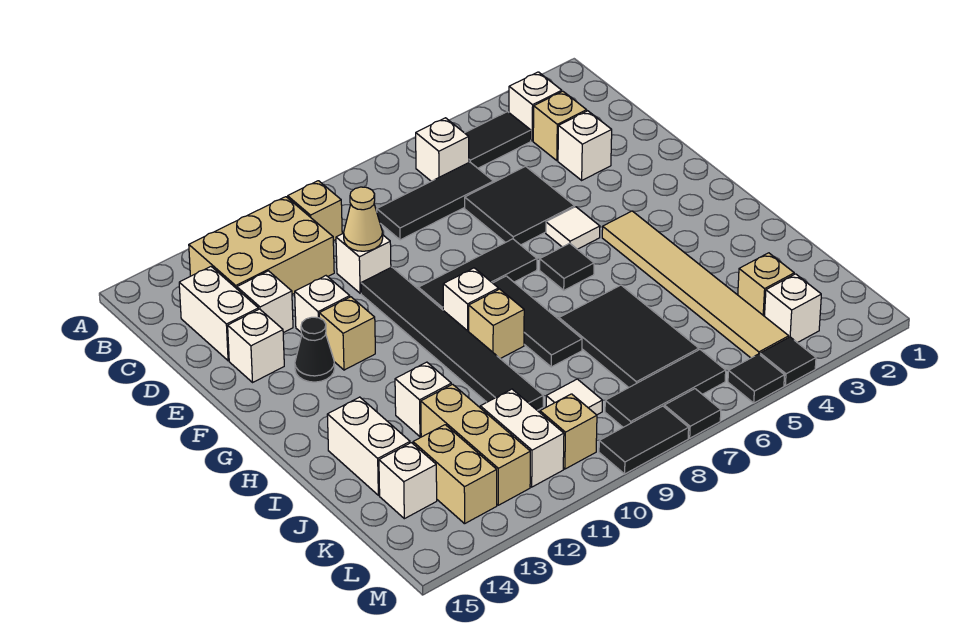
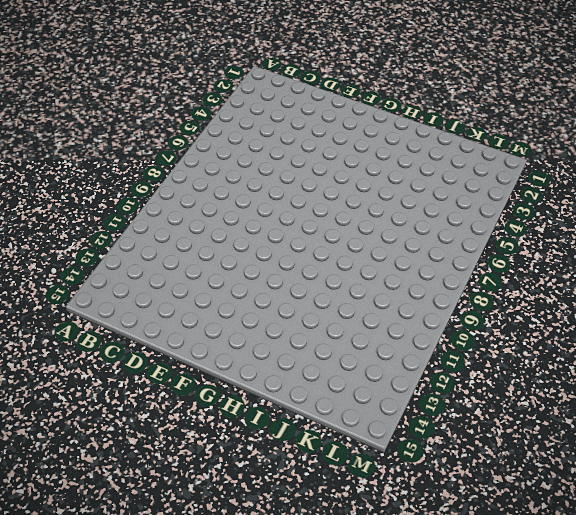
none -> white brick B3 level 1
none -> black tile B4:B5 level 1
none -> white brick B6 level 1
none -> tan brick B10 level 1

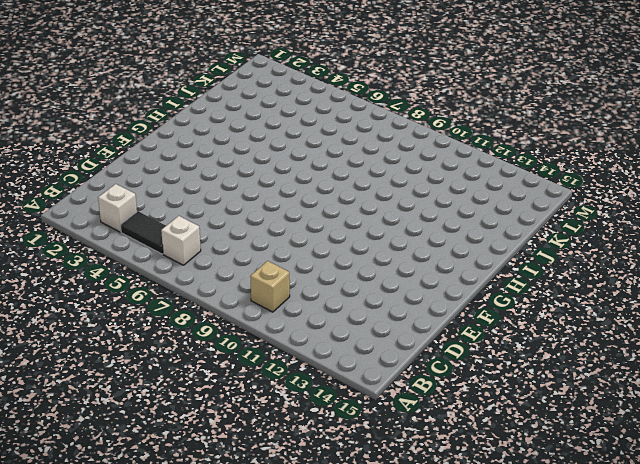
none -> tan brick B11:C13 level 1
none -> tan brick C3 level 1
none -> black tile C6:C8 level 1
none -> white brick C14:D14 level 1

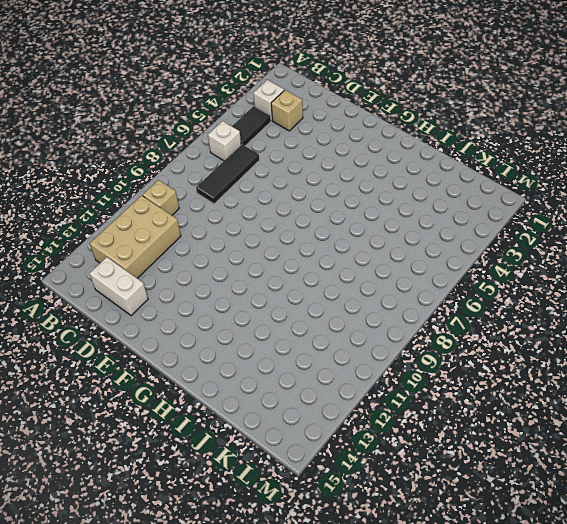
none -> white brick D3 level 1
none -> black tile D5:E6 level 1
none -> white brick D10 level 1
none -> white brick D13 level 1

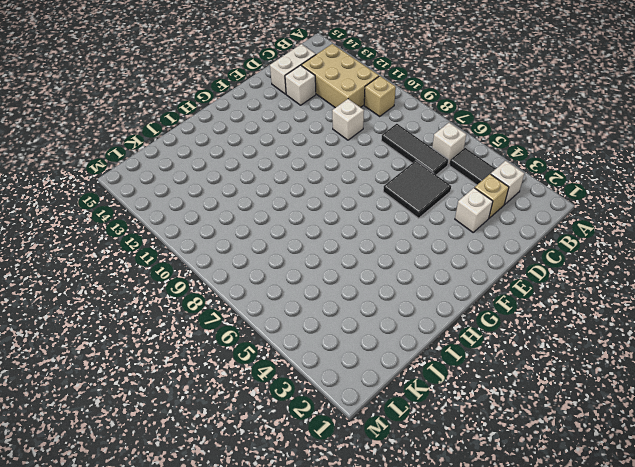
none -> black tile E10:J10 level 1
none -> white brick E12 level 1
none -> white brick E14 level 1
none -> white tile F5 level 1

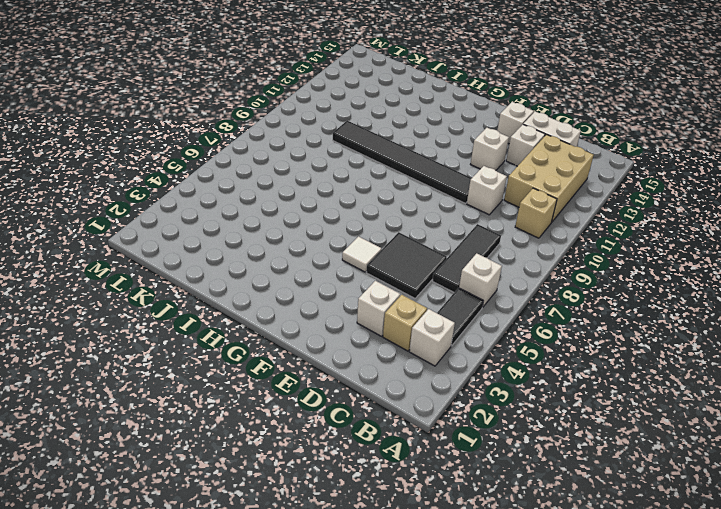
none -> black tile F7:F9 level 1
none -> tan brick F12 level 1
none -> black cone F13 level 1
none -> tan tile G4:L4 level 1

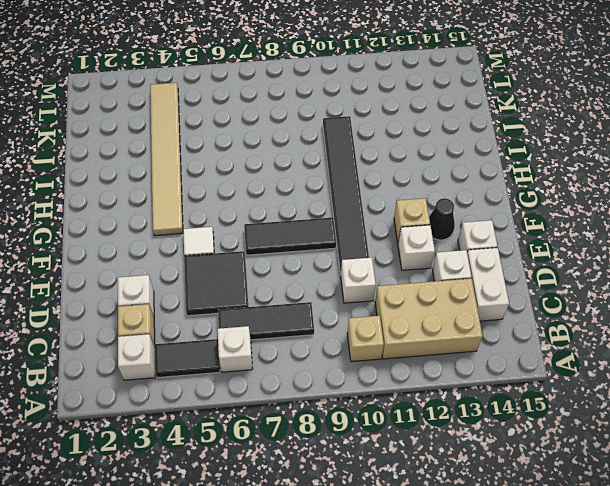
none -> black tile G6 level 1
none -> black tile G8:I8 level 1
none -> white brick G9 level 1
none -> tan brick H9 level 1

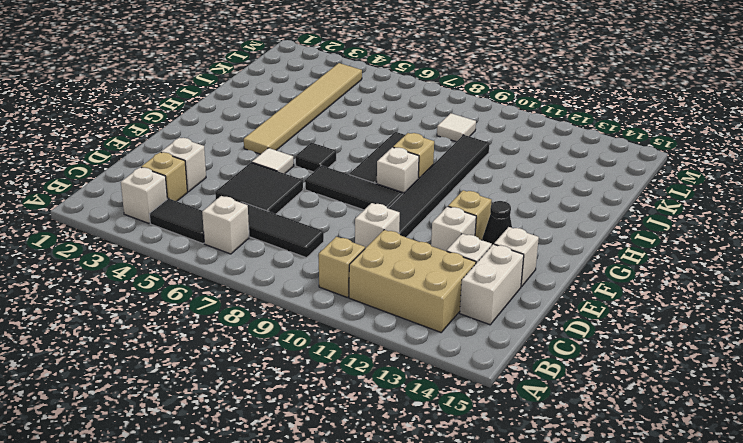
none -> black tile I6:K7 level 1
none -> white brick I12 level 1
none -> white brick I14:J14 level 1
none -> tan brick J12:L12 level 1

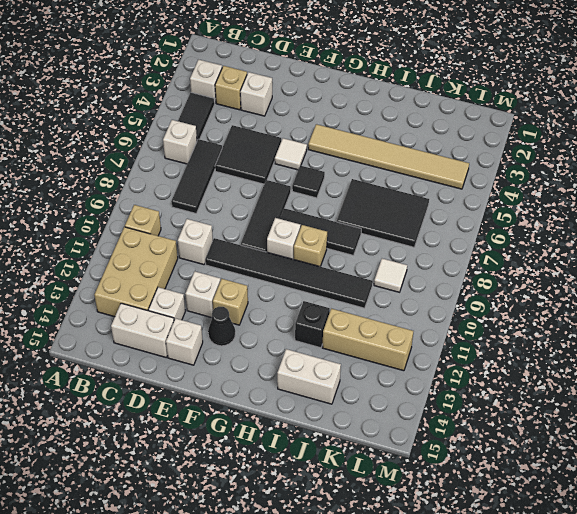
black brick I12 level 1 -> white brick I12 level 1
none -> tan brick K3 level 1
none -> white brick K11:L11 level 1
none -> tan brick K13:L13 level 1
none -> white brick K14 level 1

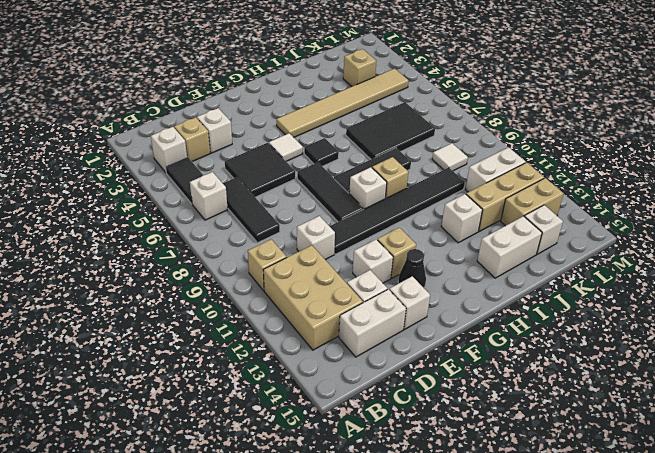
none -> white brick L3 level 1
none -> black tile L6:L8 level 1
none -> tan brick L10 level 1
none -> black tile M4 level 1

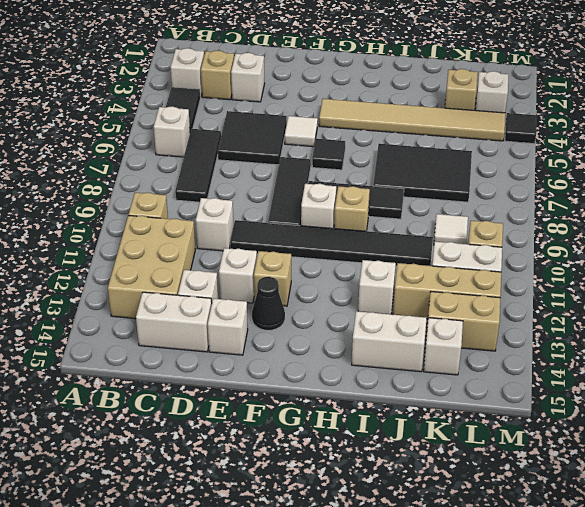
none -> black tile L6:L8 level 1
none -> black tile M5 level 1
none -> black tile M7 level 1
none -> black tile M8:M9 level 1

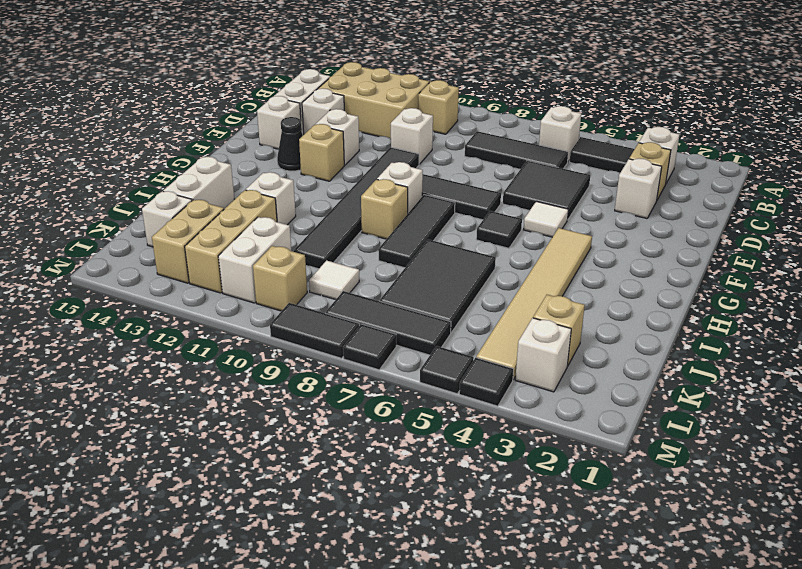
none -> tan cone D10 level 2

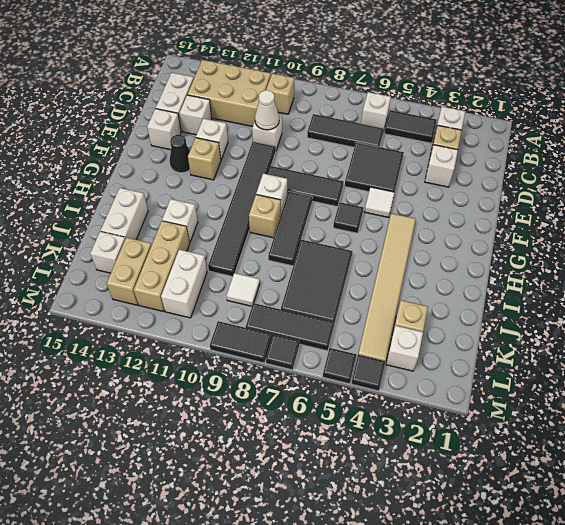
white cone D10 level 2 -> tan cone D10 level 2
none -> tan brick L10 level 1

